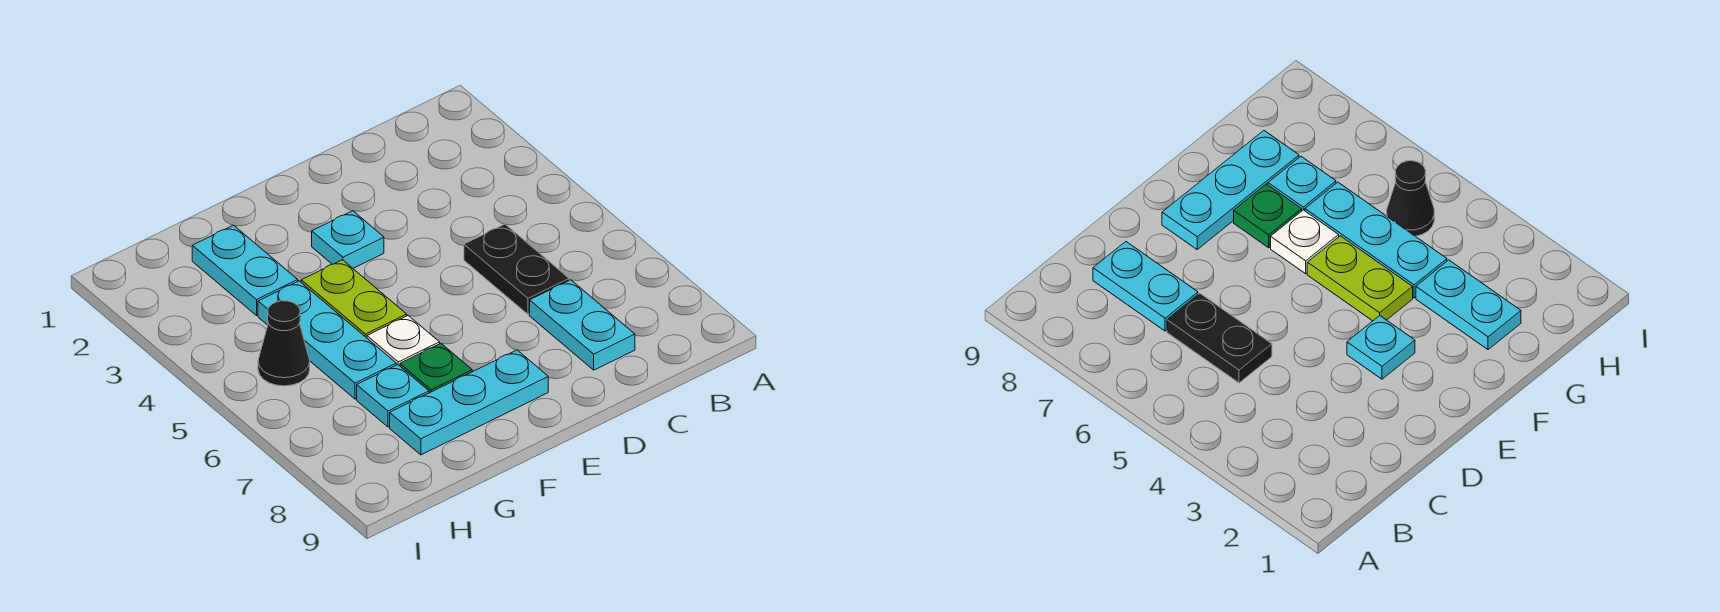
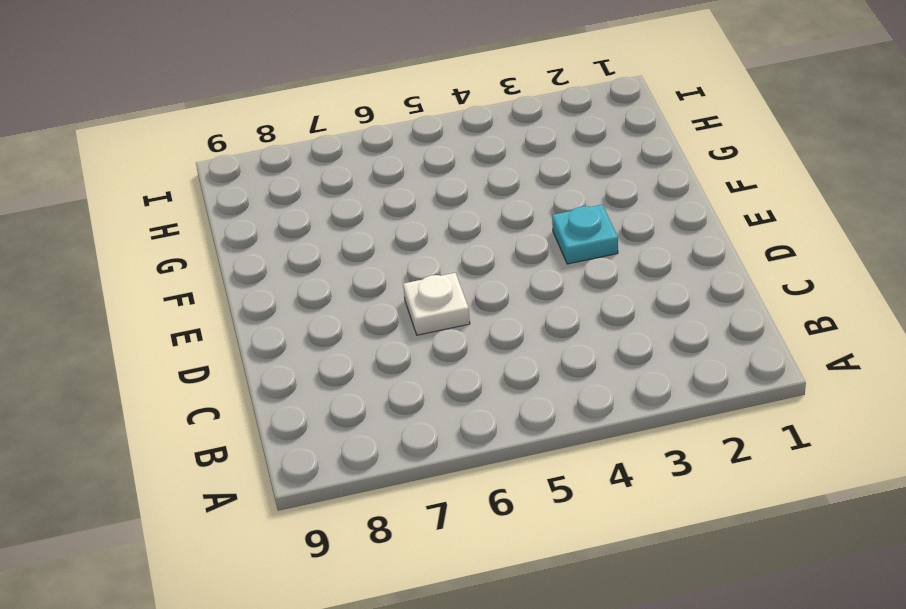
white plate D6 level 1 -> white plate F6 level 1
none -> black plate C5:C6 level 1
none -> cyan plate C7:C8 level 1

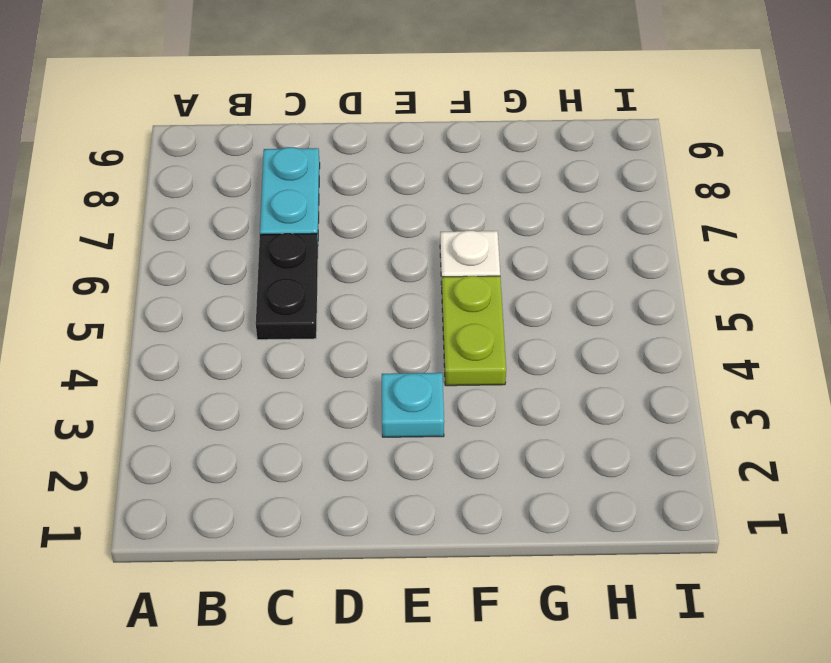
none -> cyan plate E8:G8 level 1
none -> green plate F7 level 1

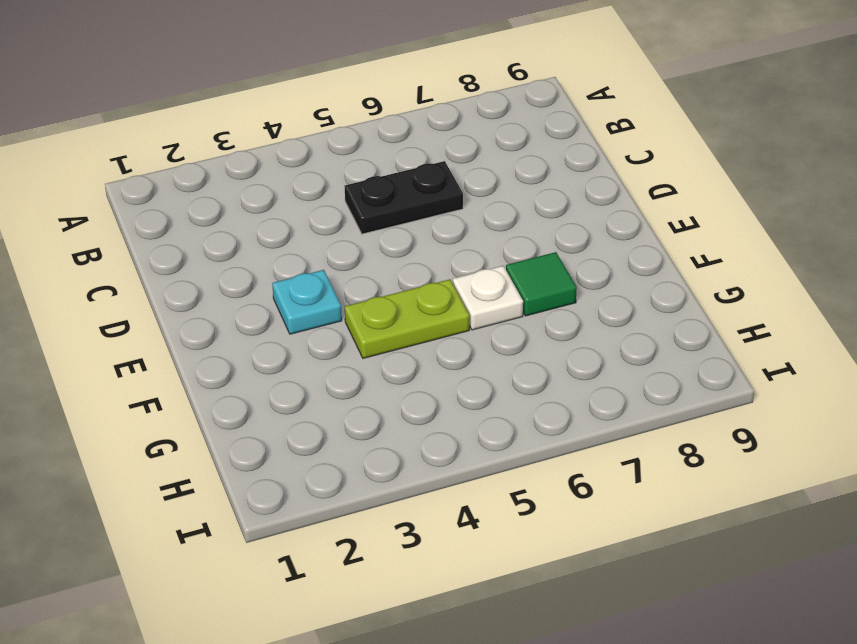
green tile F7 level 1 -> green plate F7 level 1
none -> cyan plate C7:C8 level 1
none -> cyan plate E8:G8 level 1

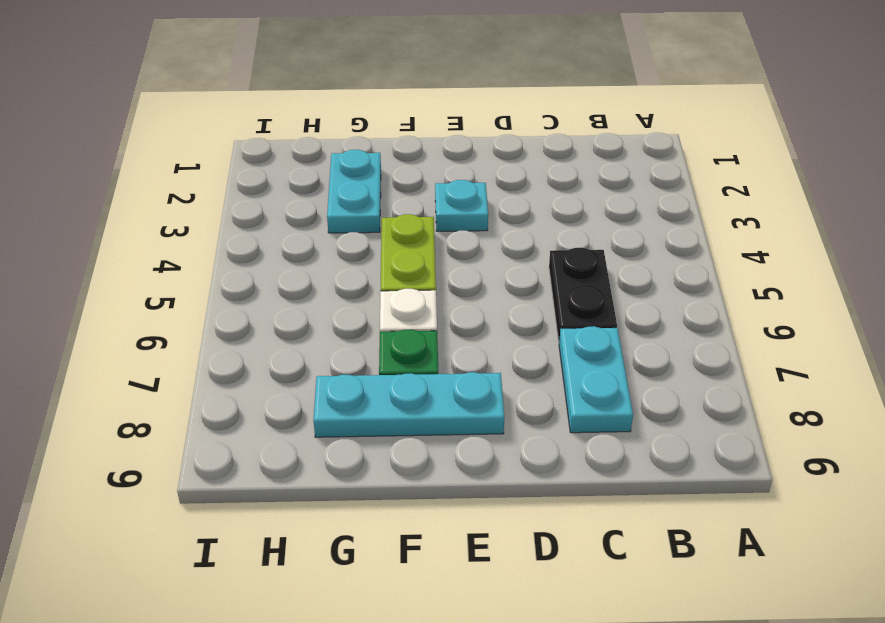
none -> cyan plate G4:G6 level 1
none -> cyan plate G7 level 1

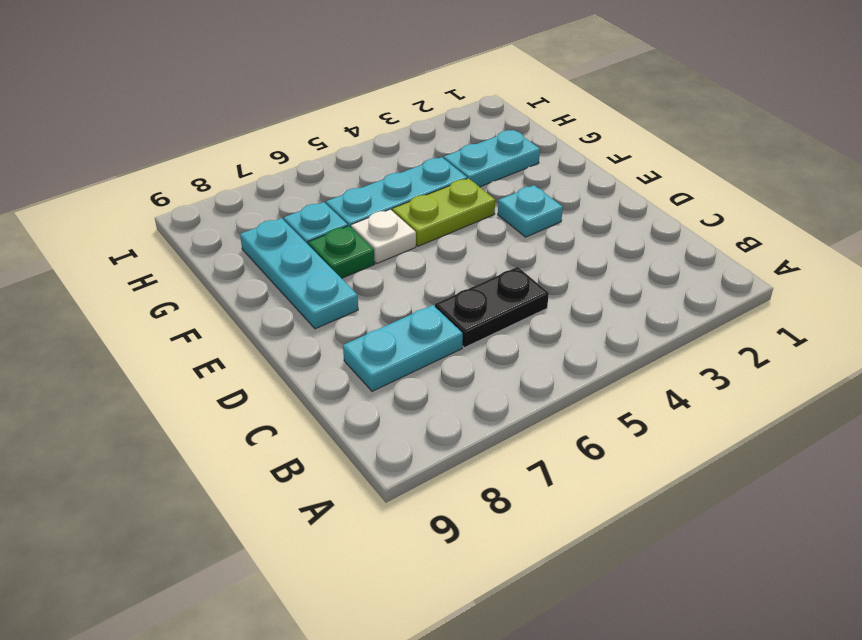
none -> black cone H5 level 1

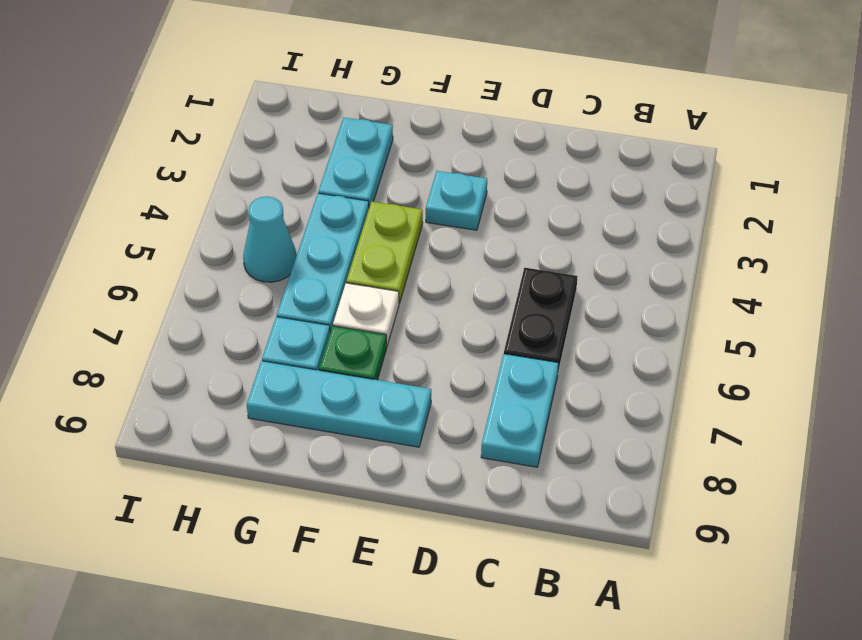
cyan cone H5 level 1 -> black cone H5 level 1

